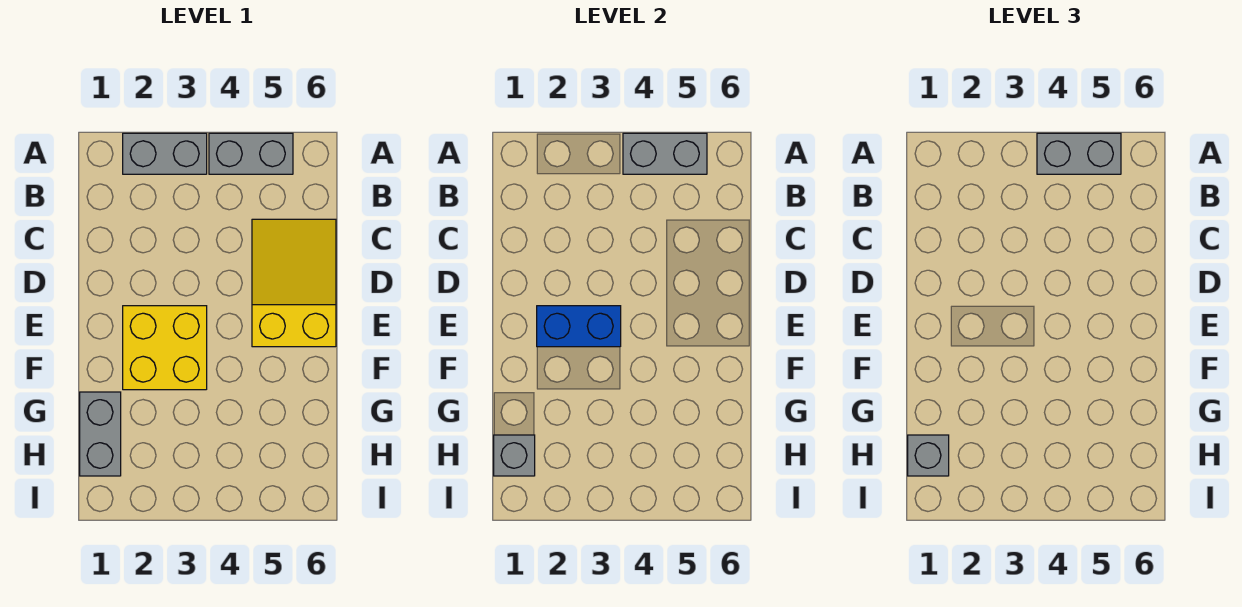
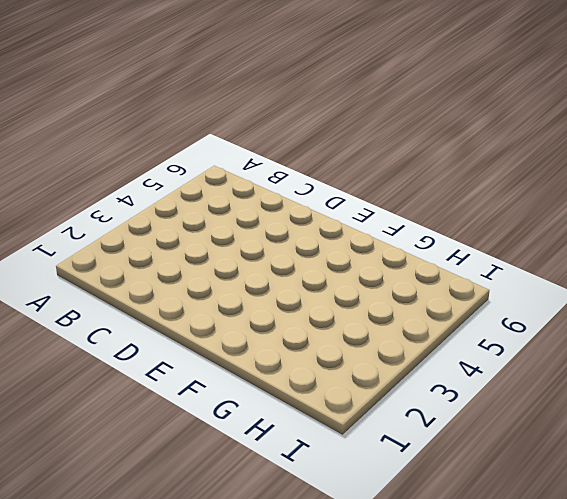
none -> grey brick A2:A3 level 1
none -> grey brick A4:A5 level 1

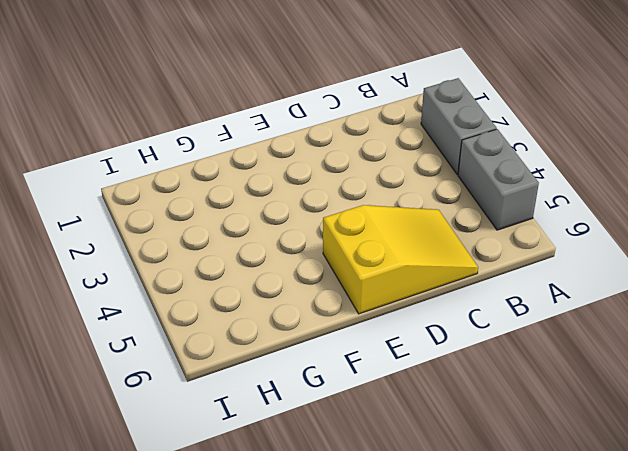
none -> yellow brick E2:F3 level 1
none -> grey brick G1:H1 level 1

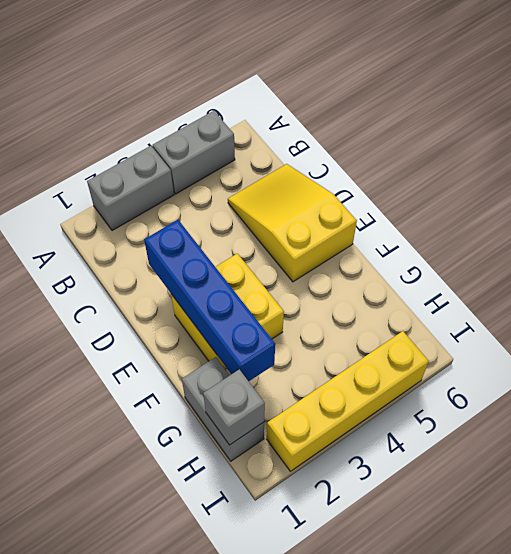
blue brick D2:G2 level 2 -> blue brick E2:E3 level 2
yellow brick I2:I5 level 1 -> none
none -> grey brick A4:A5 level 2
none -> grey brick A4:A5 level 3

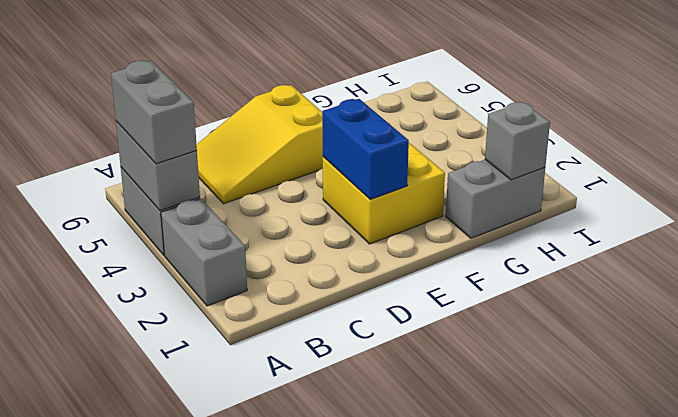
none -> grey brick H1 level 3

